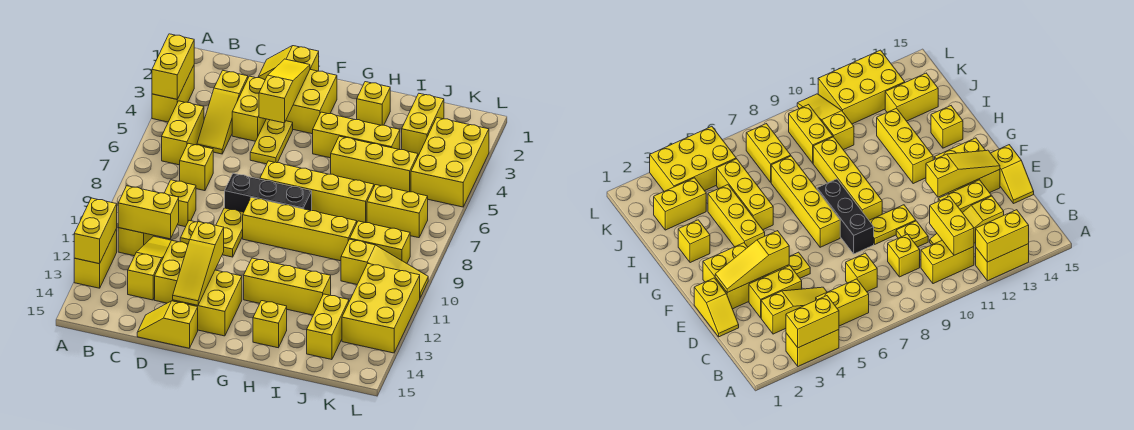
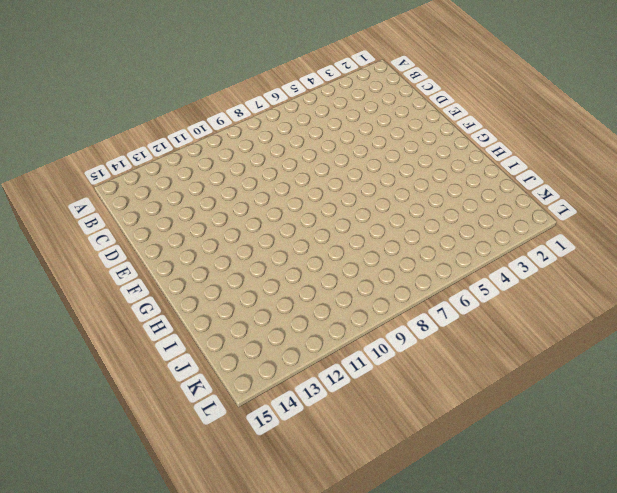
none -> yellow brick A3:A4 level 1
none -> yellow brick A12:A13 level 1
none -> yellow brick B5:B6 level 1
none -> yellow brick B10:B11 level 1

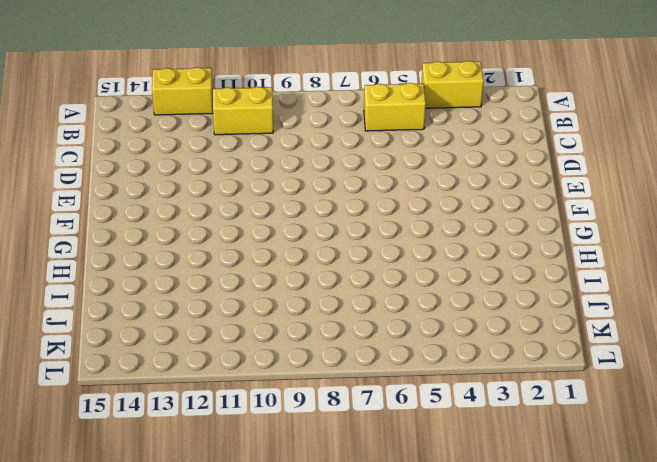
none -> yellow slope C3:C5 level 1 top 3
none -> yellow brick C7 level 1
none -> yellow brick C9 level 1
none -> yellow slope C11:C13 level 1 top 13

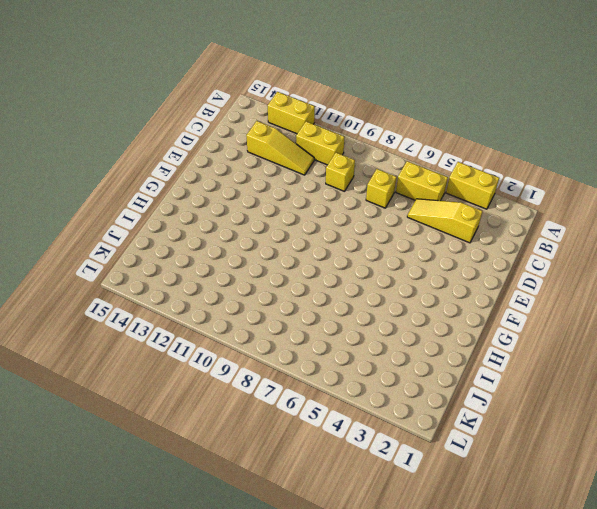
none -> yellow slope D1:E1 level 1 top E
none -> yellow brick D3:D4 level 1
none -> yellow plate D10 level 1
none -> yellow brick D12:D13 level 1

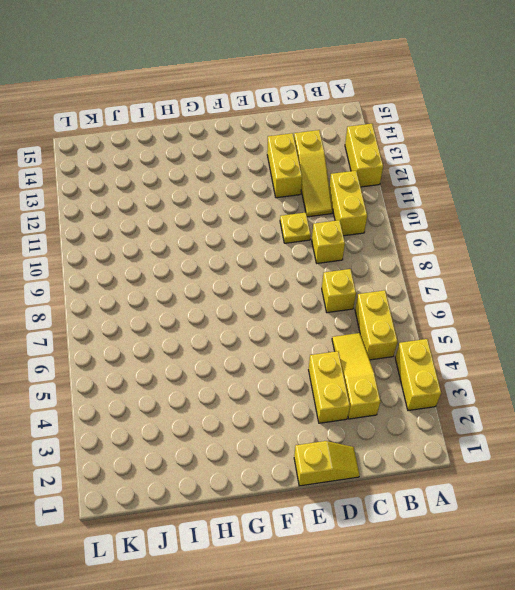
none -> yellow slope D15:E15 level 1 top E
none -> yellow brick E2:F3 level 1
none -> yellow plate E4:E5 level 1
none -> black brick E8:G8 level 1

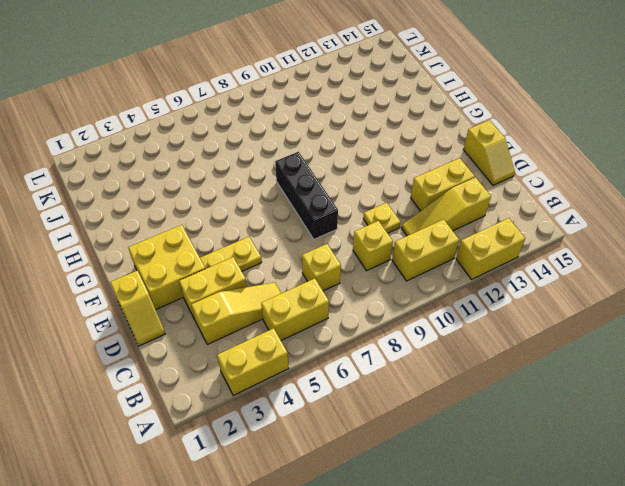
none -> yellow plate E9:E10 level 1
none -> yellow brick E13:F14 level 1
none -> yellow brick F7:I7 level 1
none -> yellow brick F9:I9 level 1

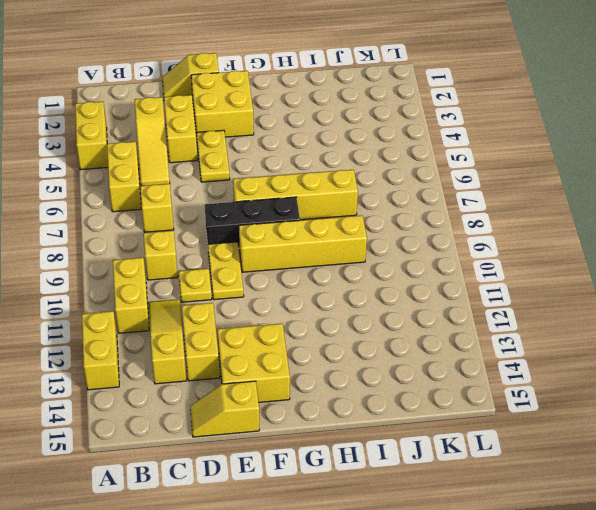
none -> yellow brick G4:I4 level 1
none -> yellow brick G12:I12 level 1
none -> yellow brick H2 level 1
none -> yellow brick H5:J5 level 1

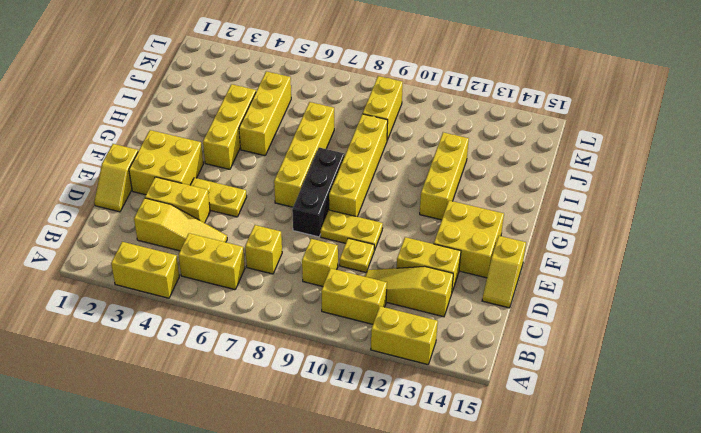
none -> yellow brick H2 level 1
none -> yellow brick H14 level 1
none -> yellow brick J2:J3 level 1
none -> yellow brick J7:K7 level 1

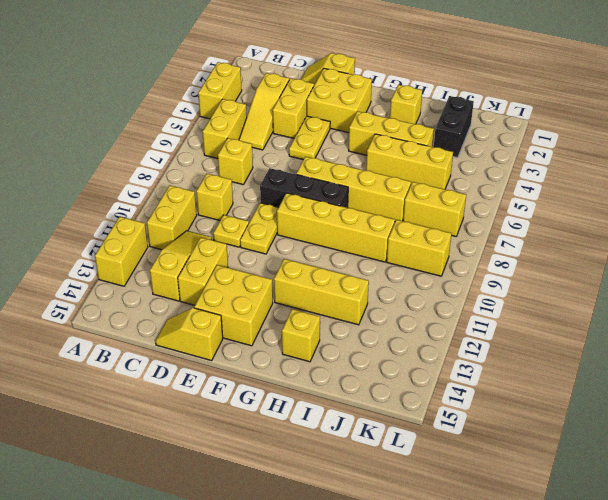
black brick J2:J3 level 1 -> yellow brick J2:J3 level 1
none -> yellow slope J10:L10 level 1 top J
none -> yellow brick J13:J14 level 1
none -> yellow brick K3:L5 level 1
none -> yellow brick K11:L13 level 1

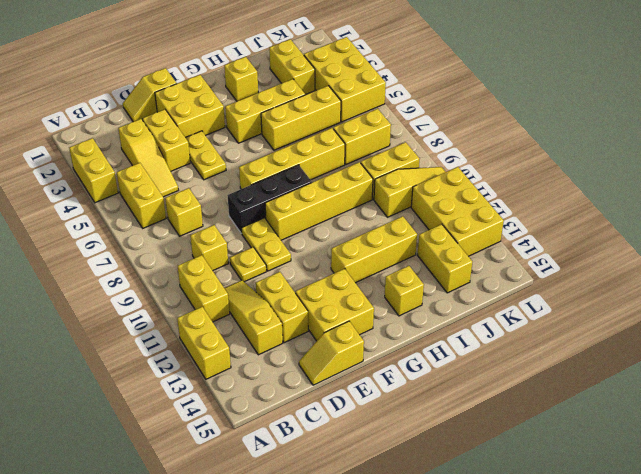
none -> yellow brick A3:A4 level 2
none -> yellow brick A12:A13 level 2
none -> yellow brick B11:C11 level 2
none -> yellow slope E2:E4 level 2 top 4

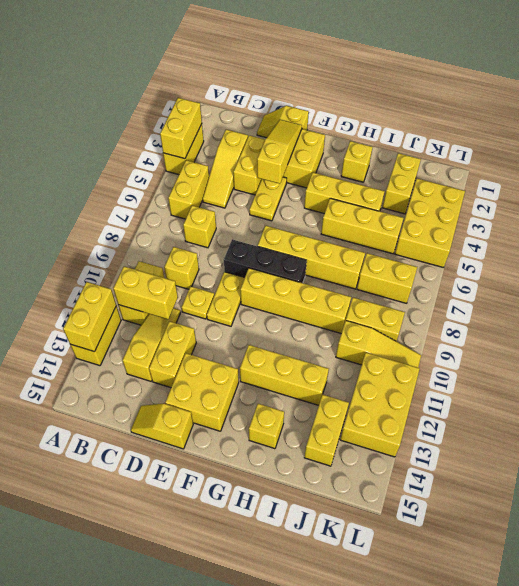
none -> yellow slope E12:E14 level 2 top 12

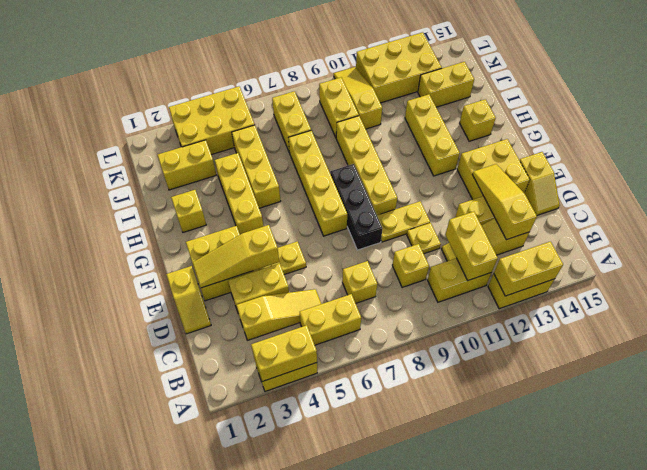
yellow slope C13:E13 level 2 top C -> yellow slope E12:E14 level 2 top 12

